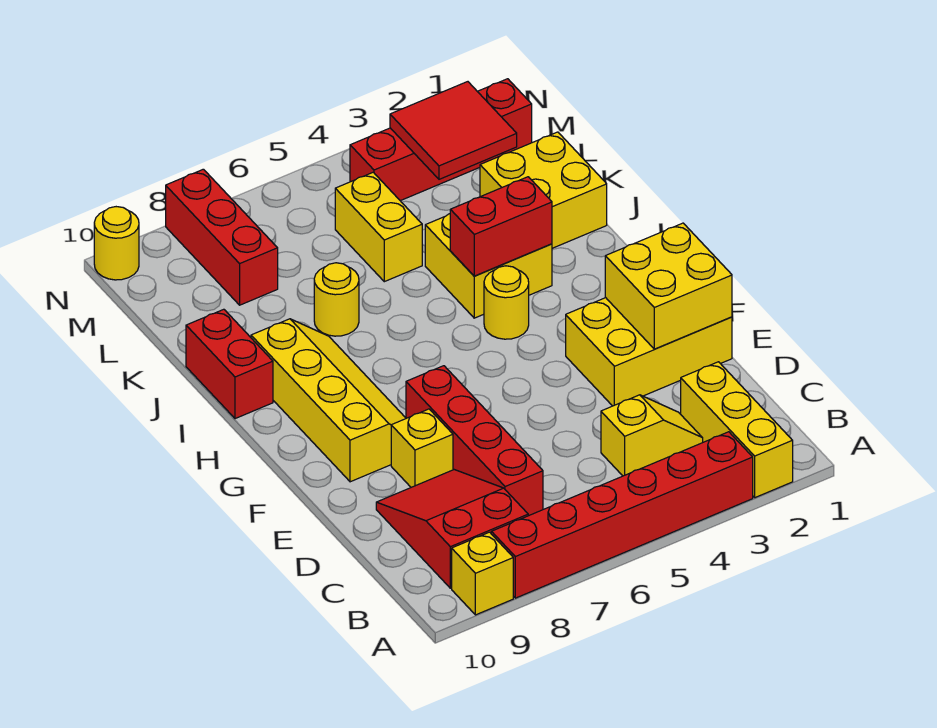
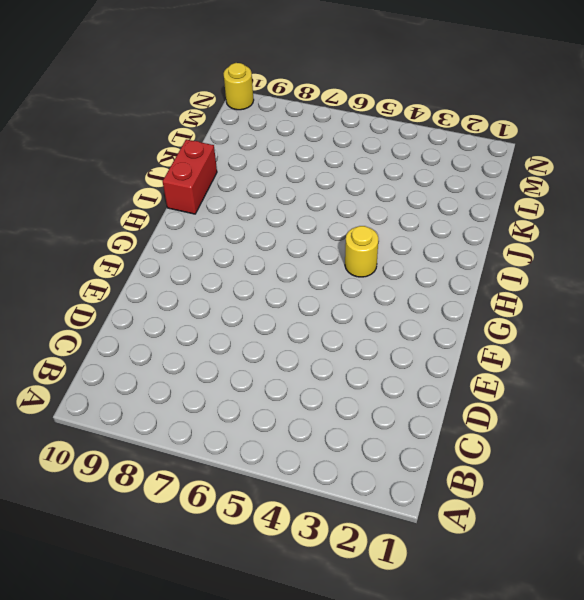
none -> yellow brick A2:C2 level 1
none -> red brick A3:A8 level 1
none -> yellow brick A9 level 1

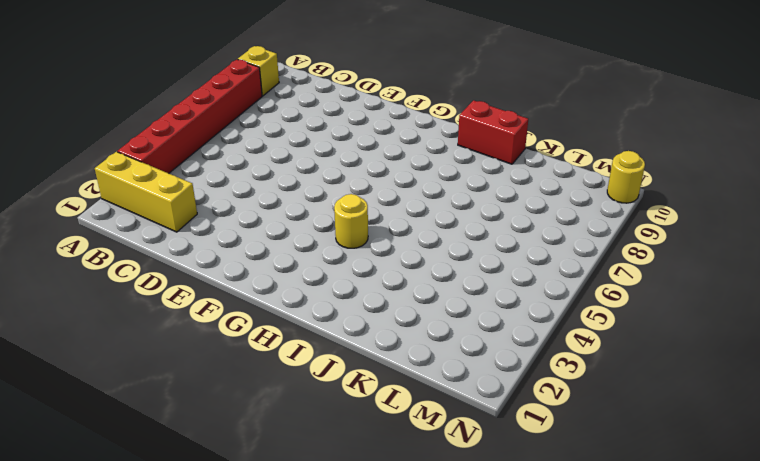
none -> red slope B8:D9 level 1 top B
none -> yellow slope C3:C4 level 1 top 4
none -> red brick C7:F7 level 1

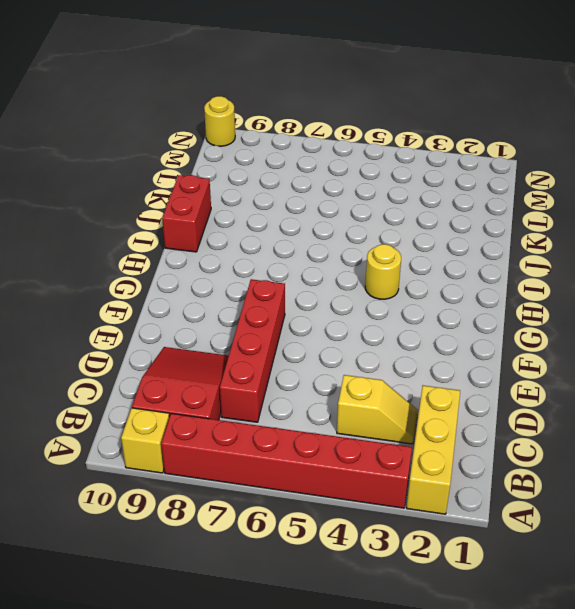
none -> yellow brick E1:F3 level 1
none -> yellow brick E8 level 1
none -> yellow slope F8:I9 level 1 top 9

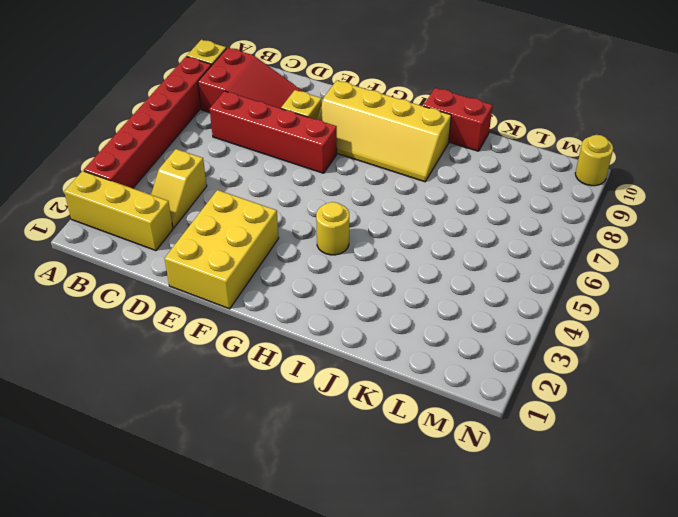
none -> yellow brick I3:J4 level 1
none -> yellow brick J1:K2 level 1
none -> yellow round brick J7 level 1

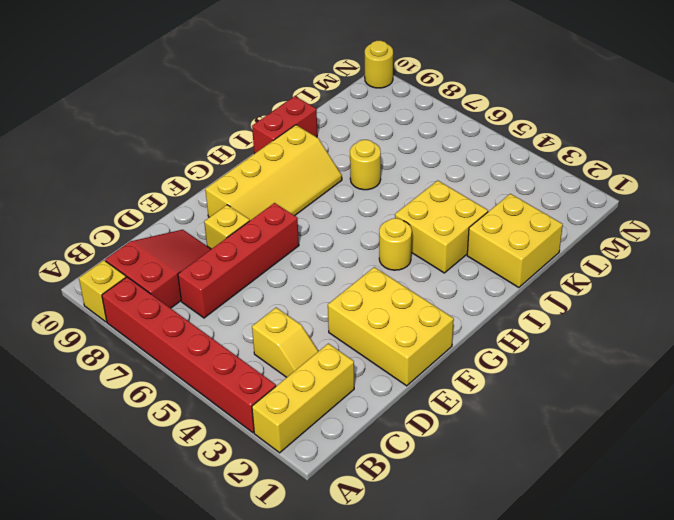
none -> yellow brick K5:L5 level 1
none -> red brick L8:N8 level 1
none -> red brick M1:M4 level 1

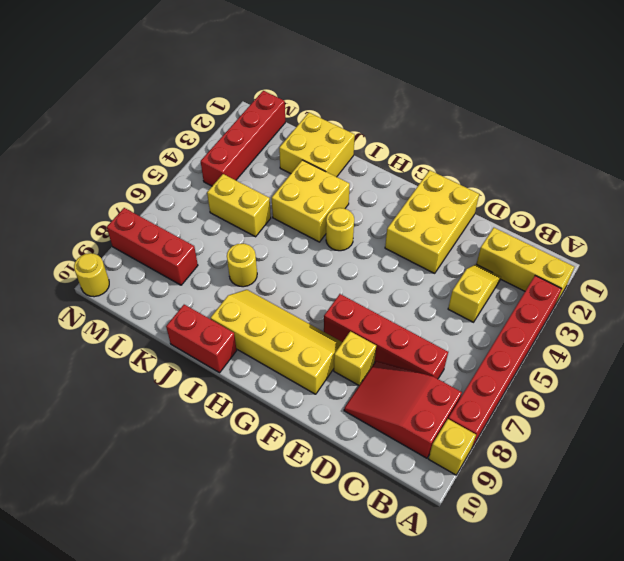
none -> yellow brick E1:F2 level 2
none -> red brick I3:I4 level 2
none -> red tile L2:M3 level 2

